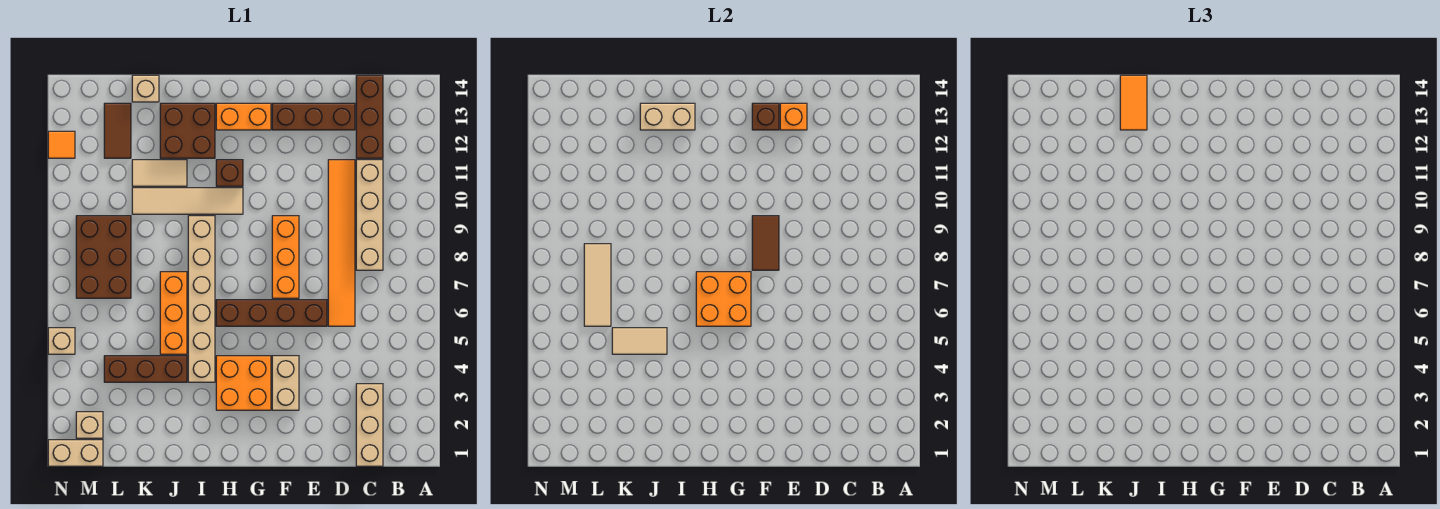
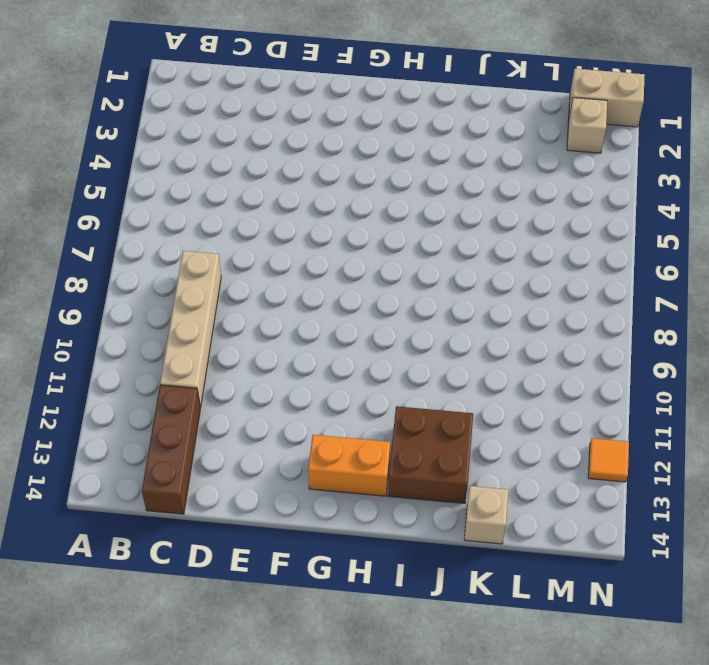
none -> tan brick C1:C3 level 1
none -> orange tile D6:D11 level 1
none -> brown brick D13:F13 level 1
none -> brown brick E6:H6 level 1

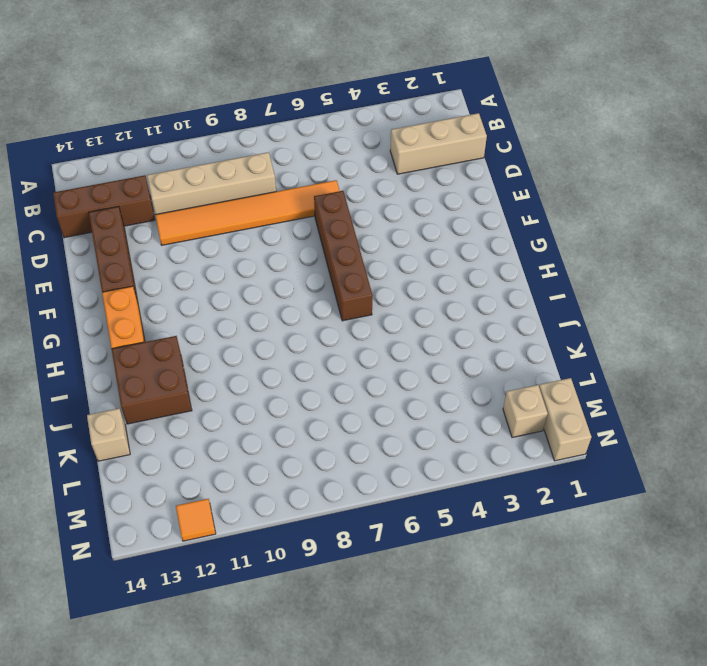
none -> tan brick F3:F4 level 1
none -> orange brick F7:F9 level 1
none -> orange brick G3:H4 level 1
none -> tan tile H10:K10 level 1

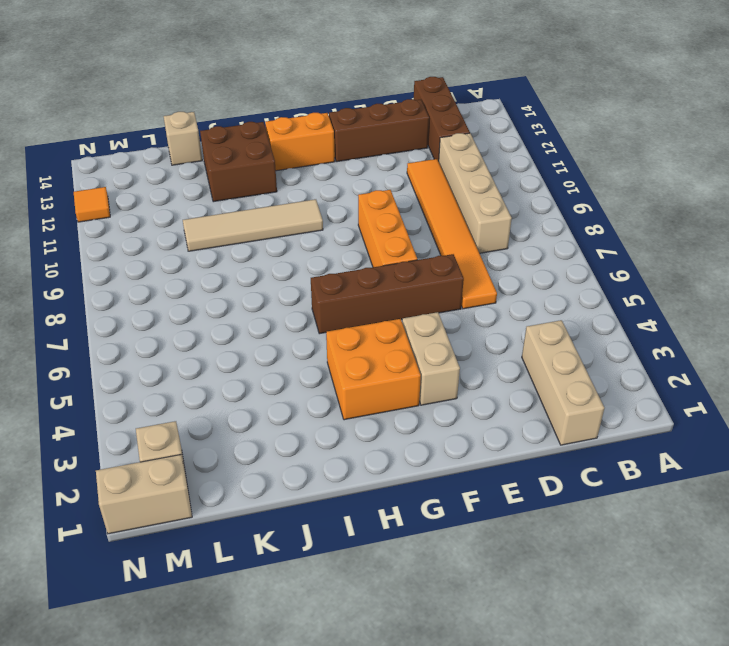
none -> brown brick H11 level 1
none -> tan brick I4:I9 level 1
none -> brown brick J4:L4 level 1
none -> orange brick J5:J7 level 1

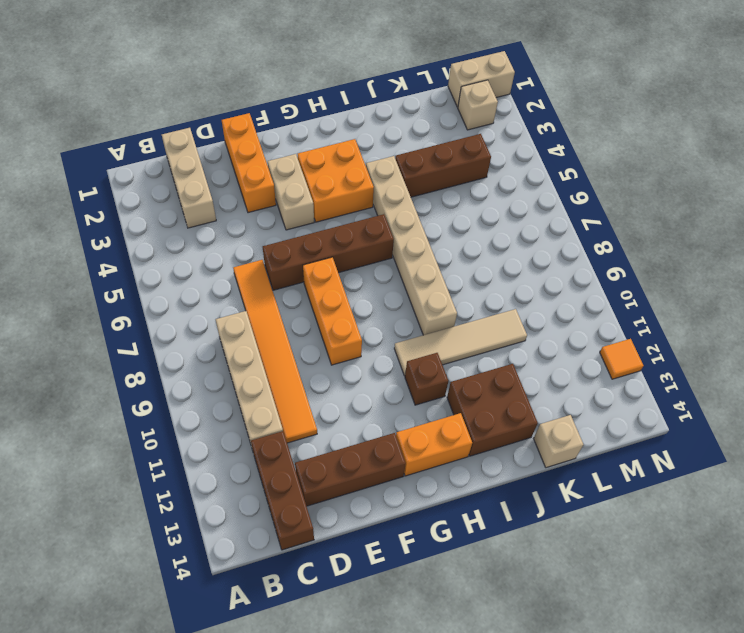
orange brick E1:E3 level 1 -> orange brick J5:J7 level 1
none -> tan tile J11:K11 level 1
none -> brown brick L7:M9 level 1
none -> brown tile L12:L13 level 1
none -> tan brick N5 level 1

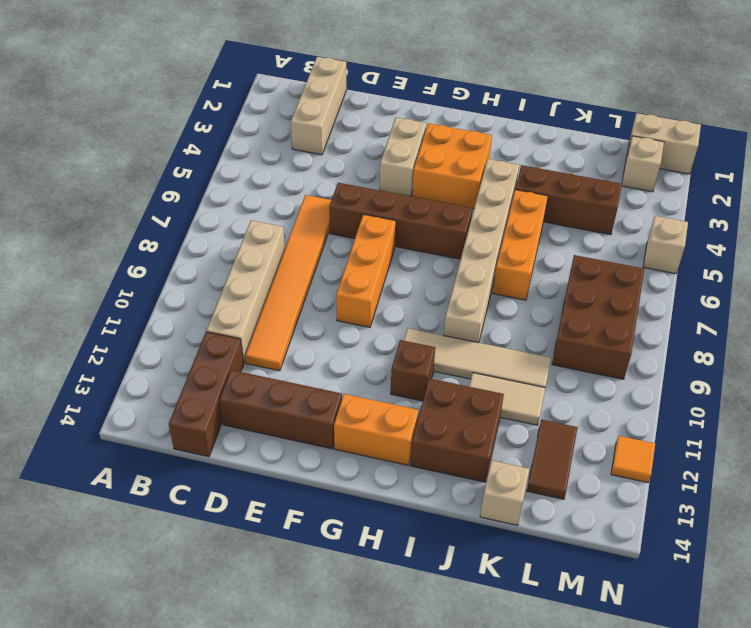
none -> orange brick E13 level 2
none -> brown tile F8:F9 level 2
none -> brown brick F13 level 2
none -> orange brick G6:H7 level 2

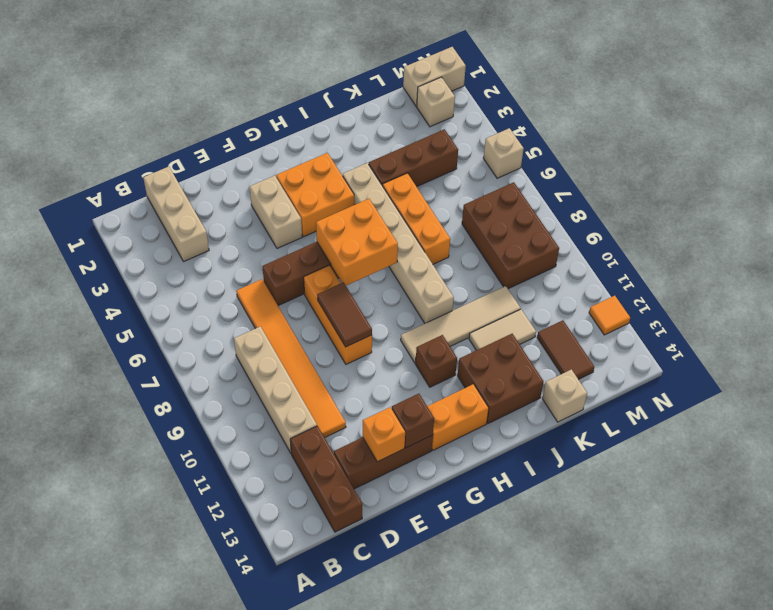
none -> tan brick I13:J13 level 2
none -> tan tile J5:K5 level 2
none -> tan tile L6:L8 level 2
none -> orange tile J13:J14 level 3

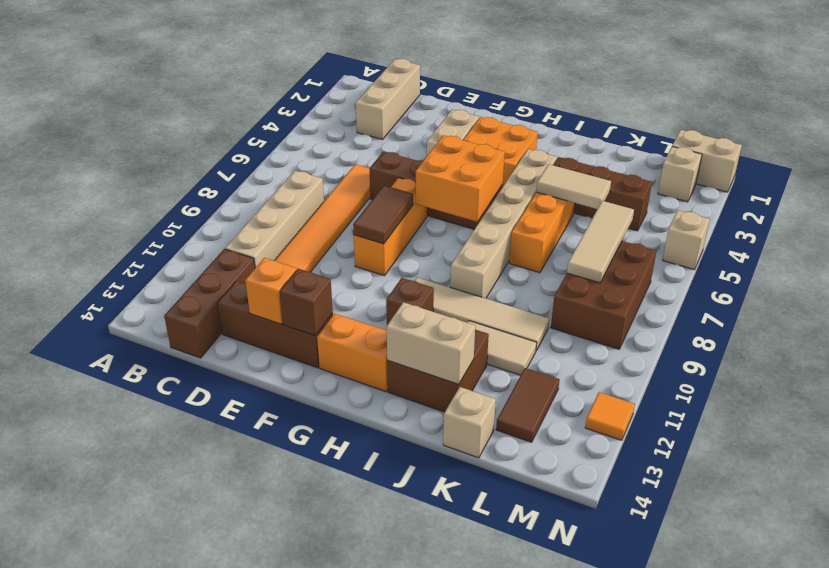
none -> orange tile J13:J14 level 3

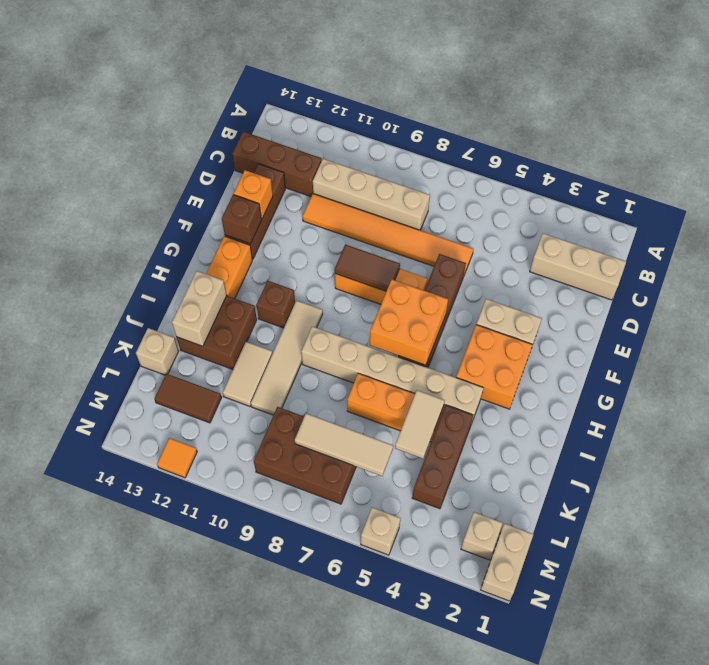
none -> orange tile J13:J14 level 3

